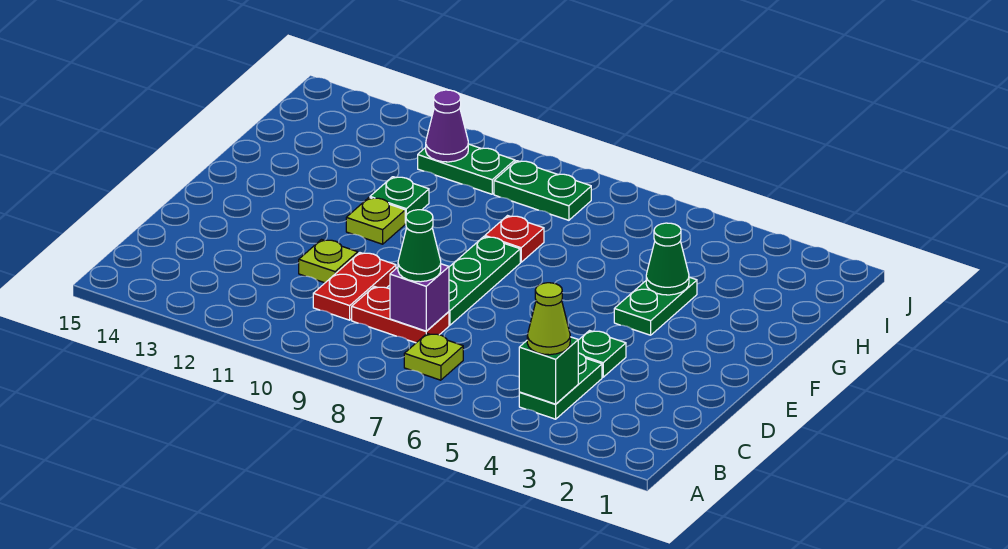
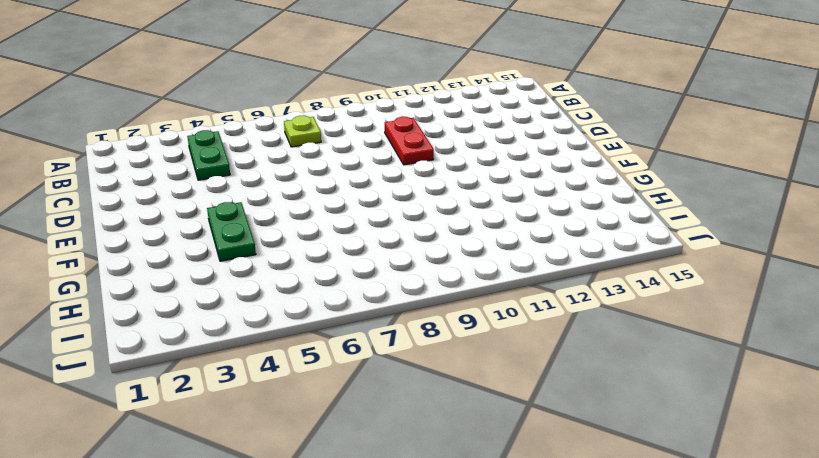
none -> red plate C8:C9 level 1
none -> green plate D4 level 1
none -> green plate D8:F8 level 1

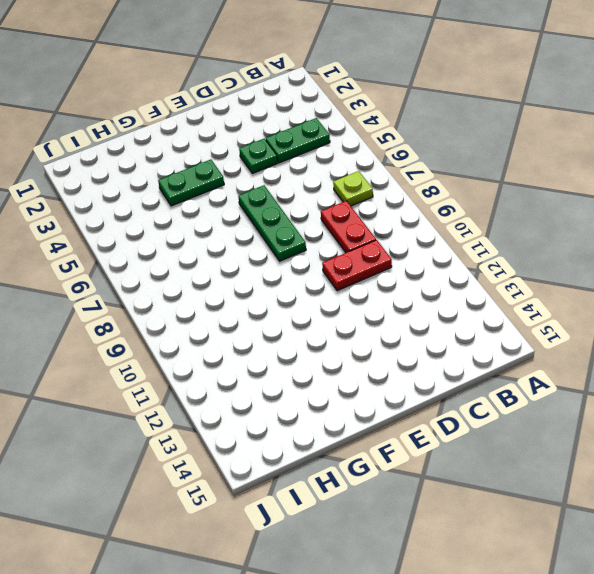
green plate E6:E8 level 1 -> green plate D8:F8 level 1
none -> lime plate D11 level 1
none -> lime plate F11 level 1
none -> red plate G8 level 1

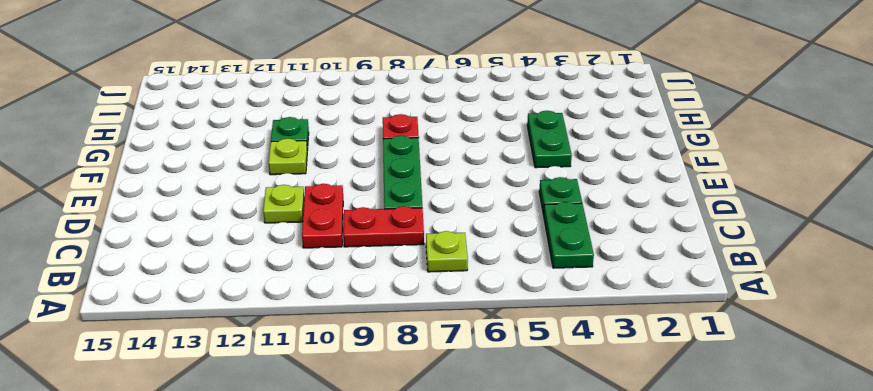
none -> green plate I8:I9 level 1
none -> green plate I10:I11 level 1
none -> green brick B4 level 2

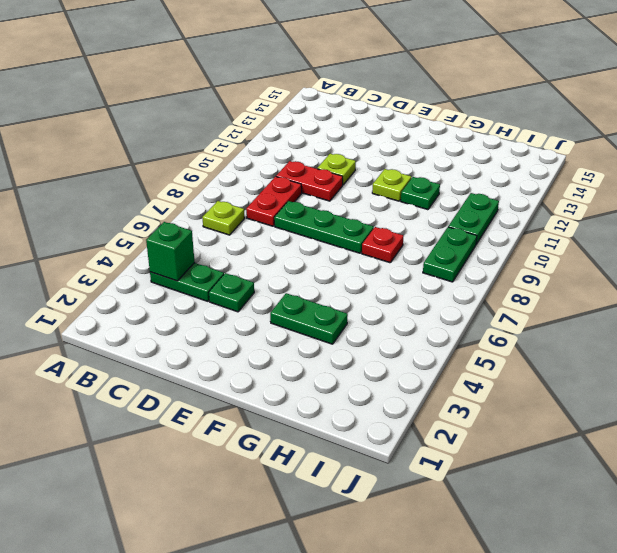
none -> purple brick C8 level 2
none -> green cone G4 level 2
none -> purple cone I11 level 2

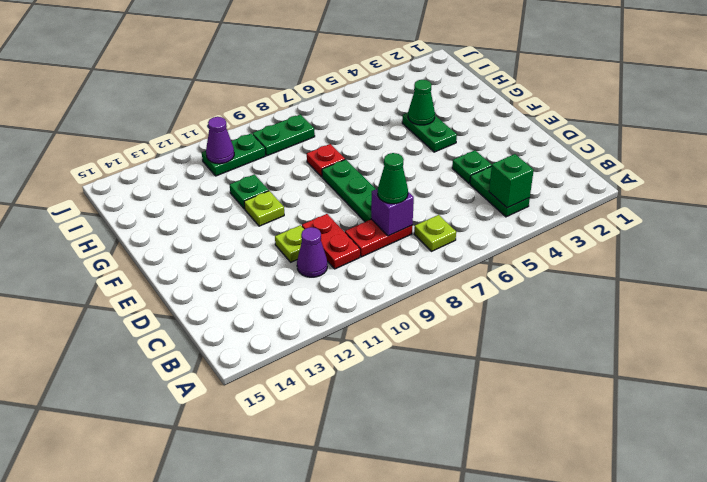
purple cone C11 level 1 -> none
none -> lime cone B4 level 3

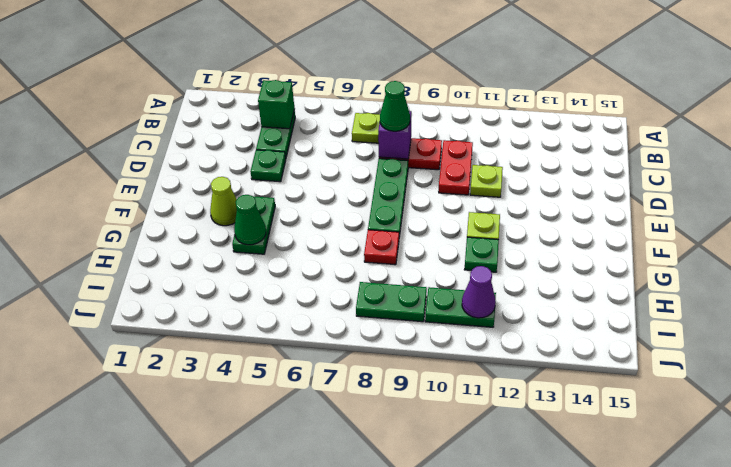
lime cone F3 level 1 -> lime cone B4 level 3

